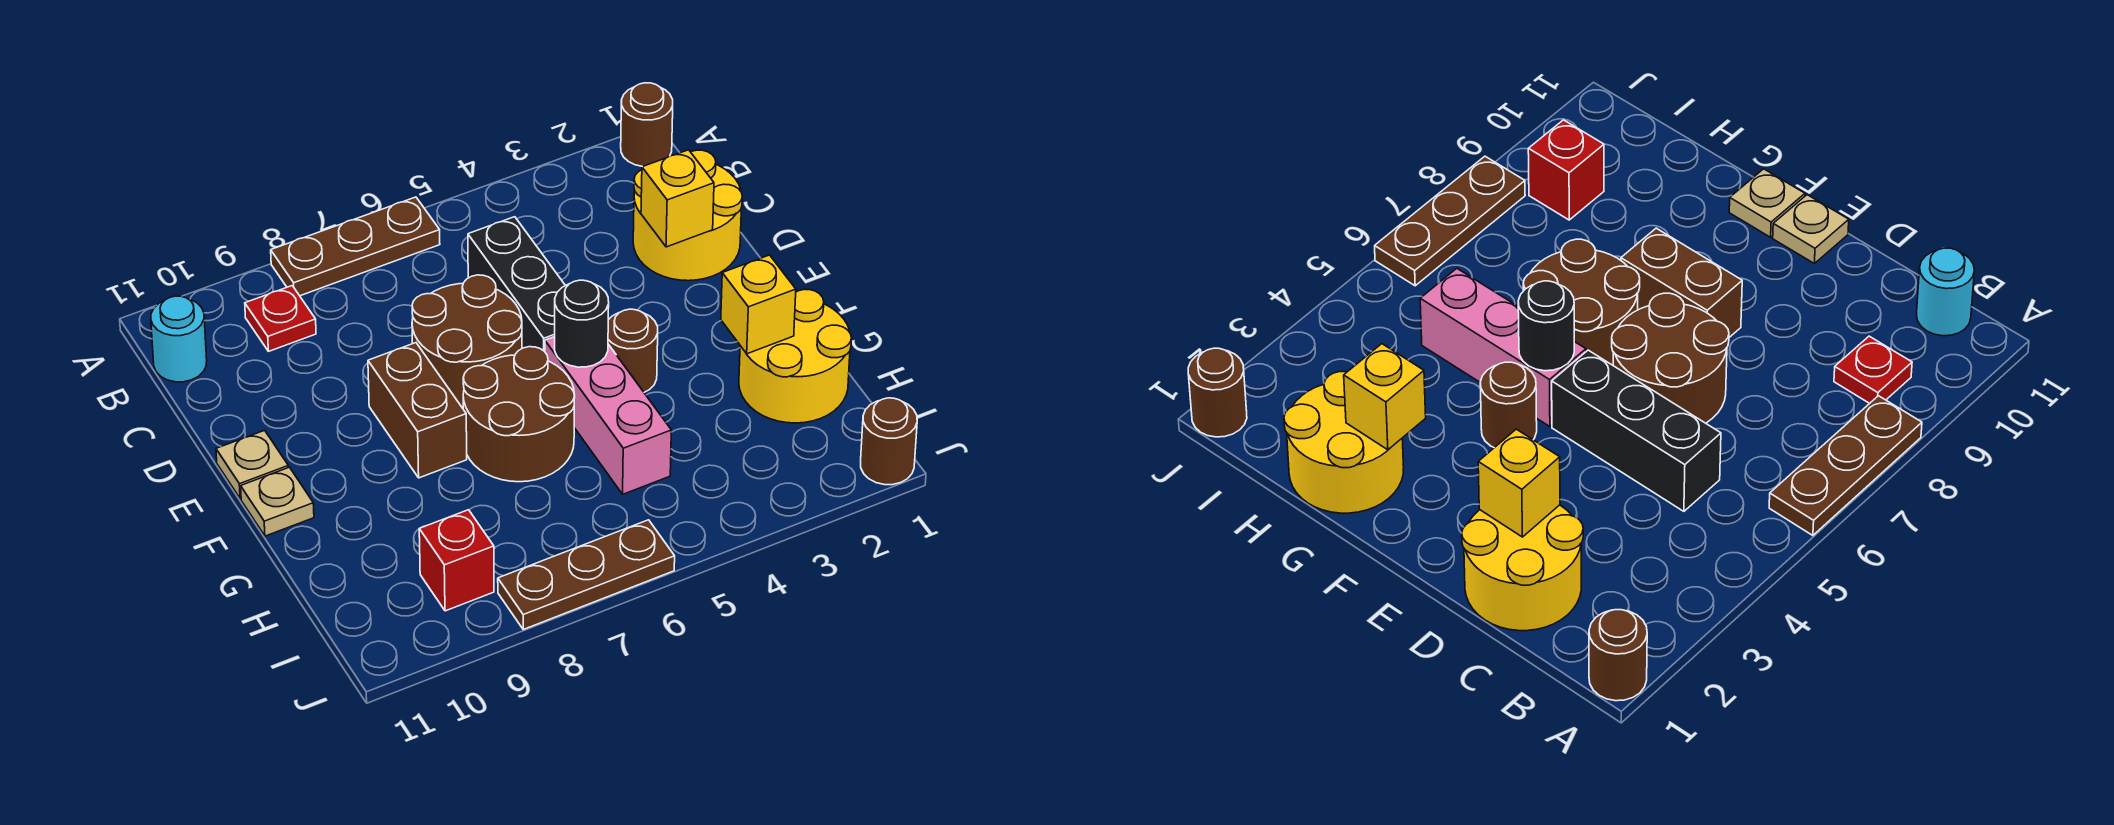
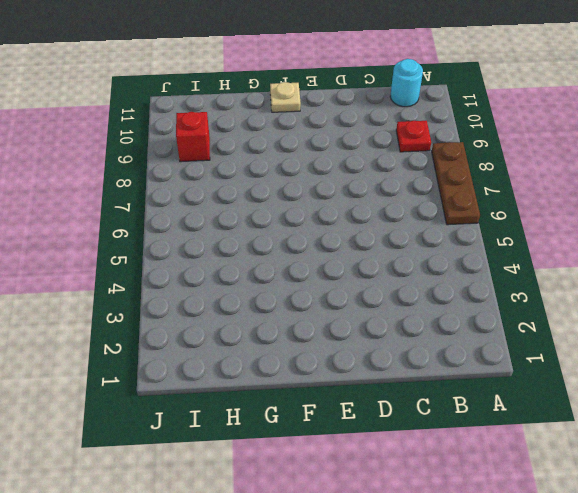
none -> brown round brick A1 level 1
none -> yellow round brick C1:D2 level 1
none -> black brick C5:E5 level 1

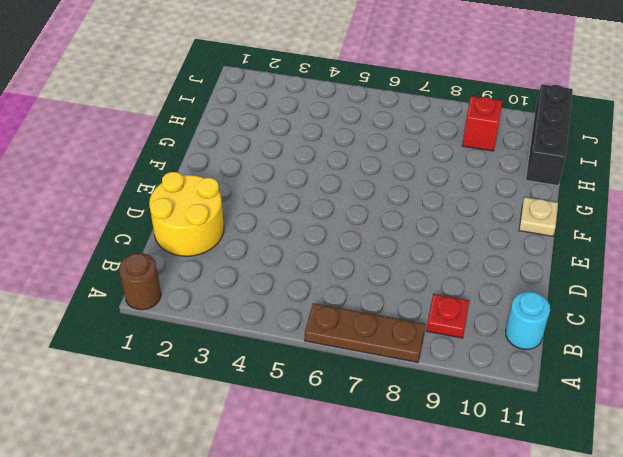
black brick H11:J11 level 1 -> black brick C5:E5 level 1
none -> brown round brick D6:E7 level 1
none -> brown brick E8:F8 level 1
none -> tan plate E11 level 1

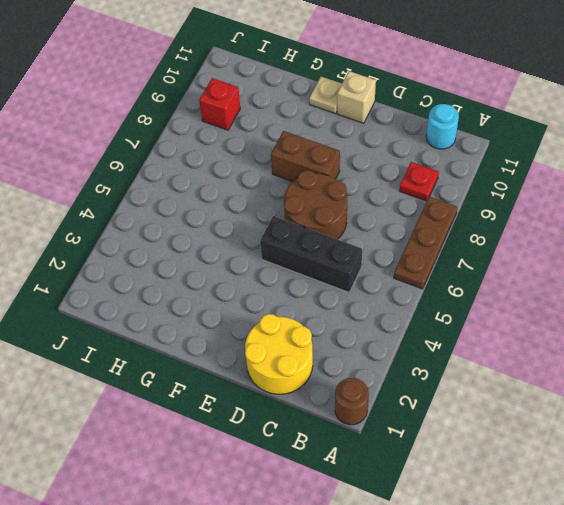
tan brick E11 level 1 -> tan plate E11 level 1
none -> brown round brick F4 level 1
none -> pink brick F5:H5 level 1
none -> brown round brick F6:G7 level 1

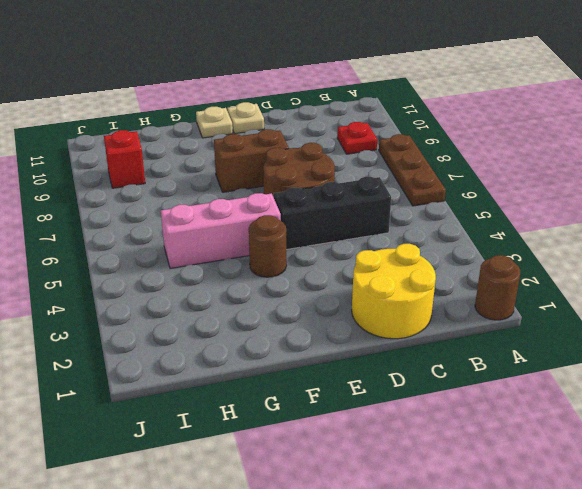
none -> cyan round brick B11 level 1
none -> brown round brick F6:G7 level 1
none -> yellow round brick G1:H2 level 1

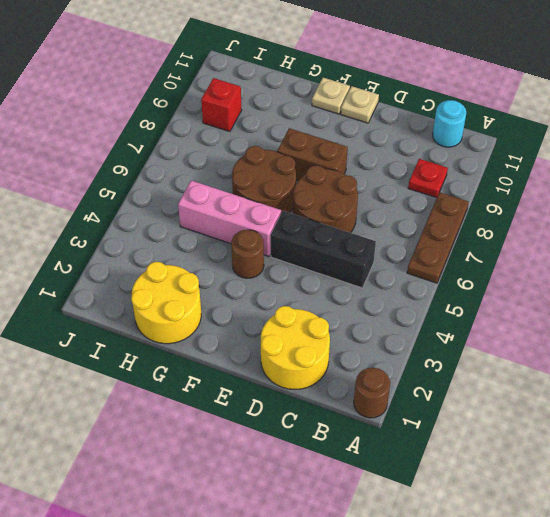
none -> brown round brick J1 level 1
none -> brown plate J6:J8 level 1
none -> yellow brick D2 level 2

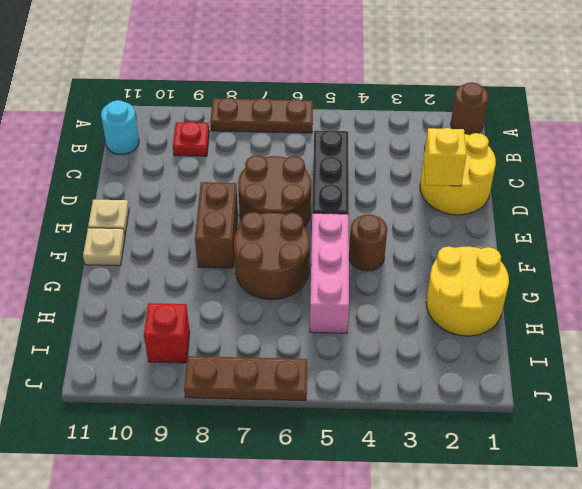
none -> brown round brick J1 level 1
none -> black round brick F5 level 2
none -> yellow brick G2 level 2

